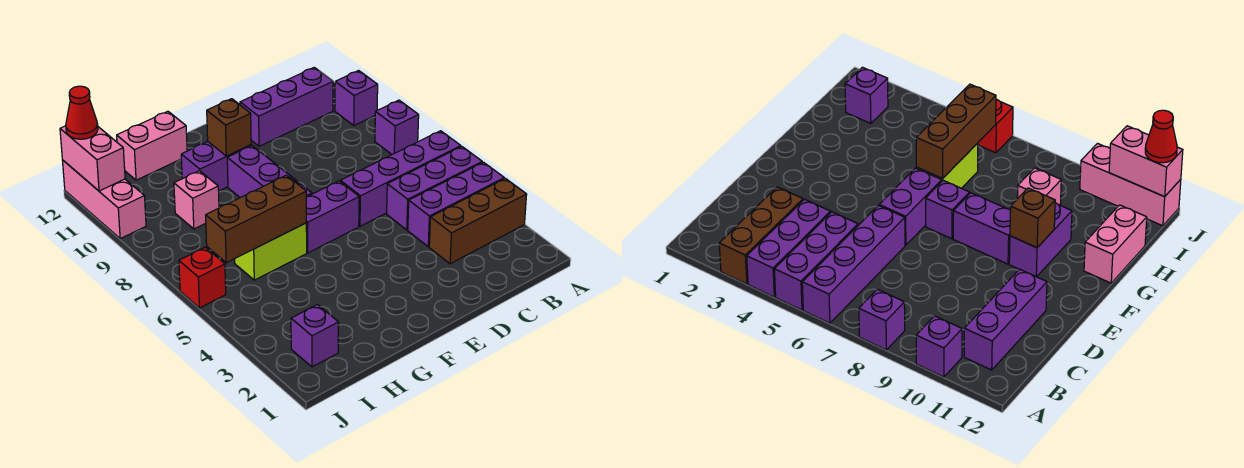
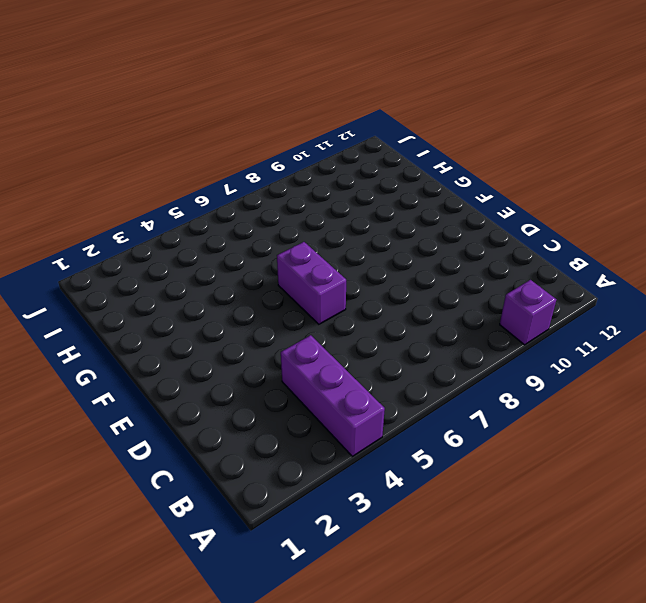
none -> brown brick A3:C3 level 1
none -> purple brick A5:C5 level 1
none -> purple brick A6:D6 level 1

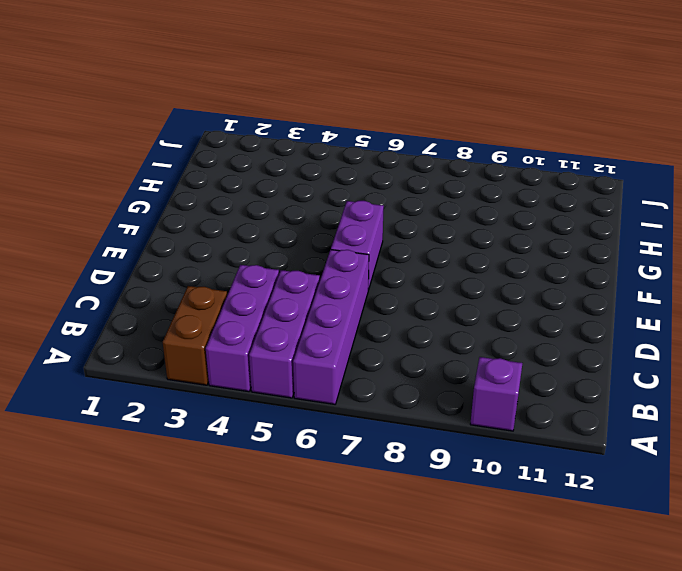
brown brick A3:B3 level 1 -> brown brick A3:C3 level 1
none -> purple brick A8 level 1
none -> purple brick B11:D11 level 1
none -> purple brick F7 level 1

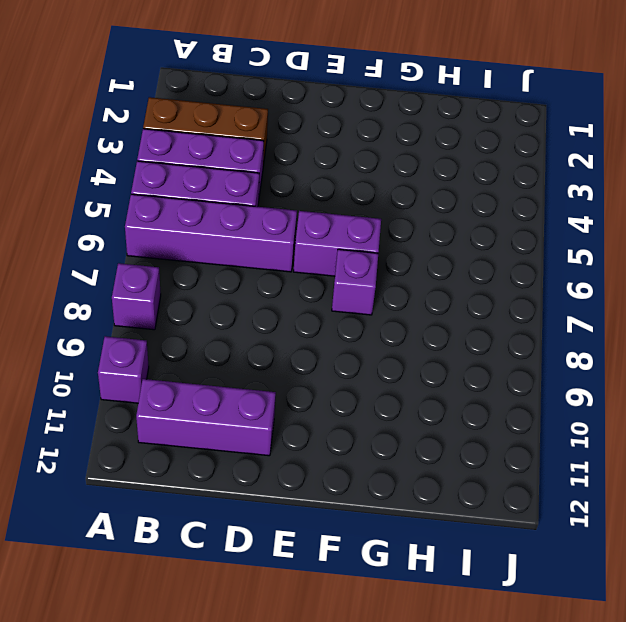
none -> purple brick F8:F9 level 1
none -> purple brick F10:G10 level 1
none -> lime brick G6:H6 level 1

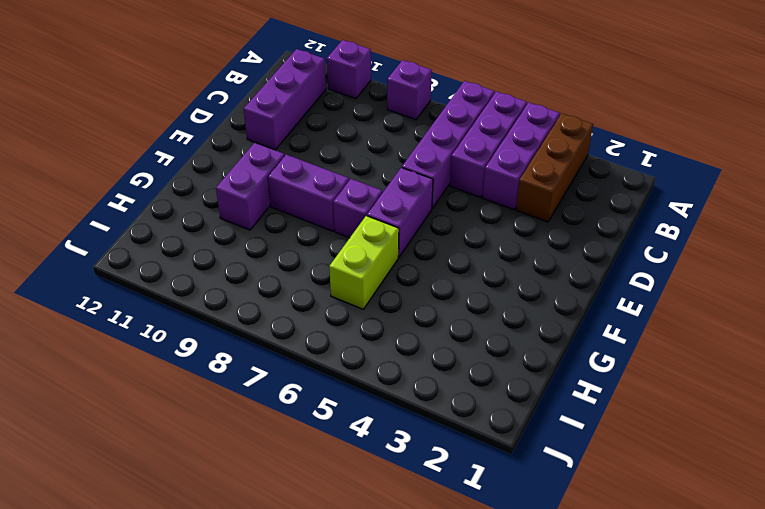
none -> pink brick G12:H12 level 1
none -> pink brick H9 level 1
none -> purple brick I2 level 1

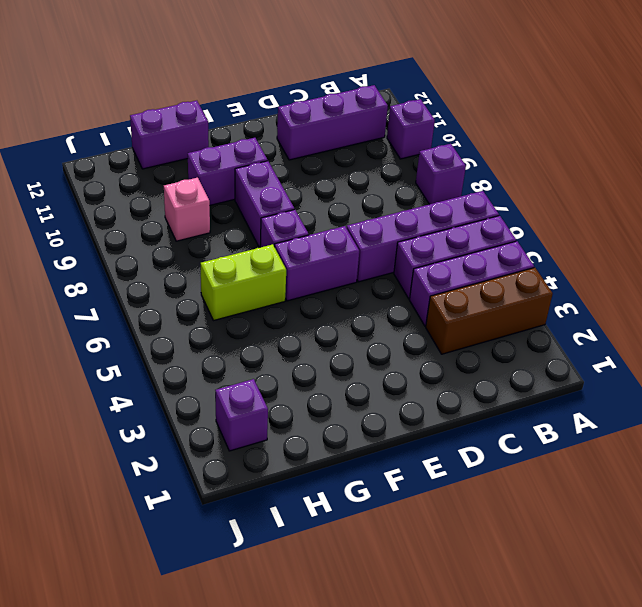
purple brick G12:H12 level 1 -> pink brick G12:H12 level 1
none -> red brick J6 level 1
none -> pink brick J10:J12 level 1
none -> brown brick F10 level 2

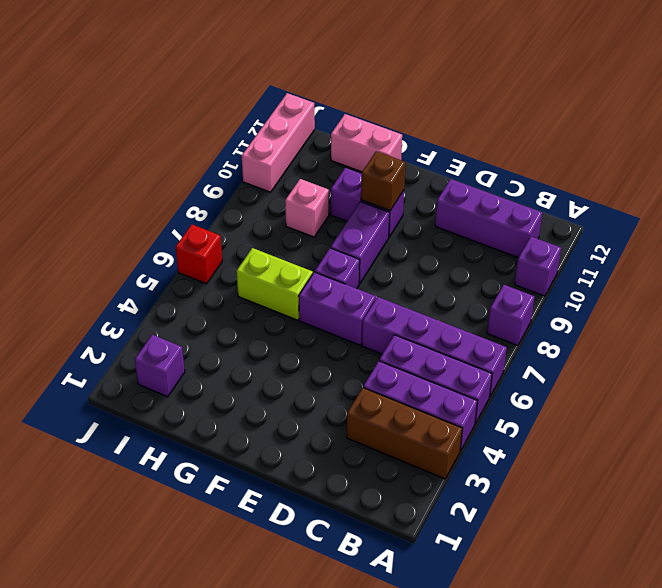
none -> brown brick G6:I6 level 2
none -> pink brick J11:J12 level 2
none -> red cone J12 level 3

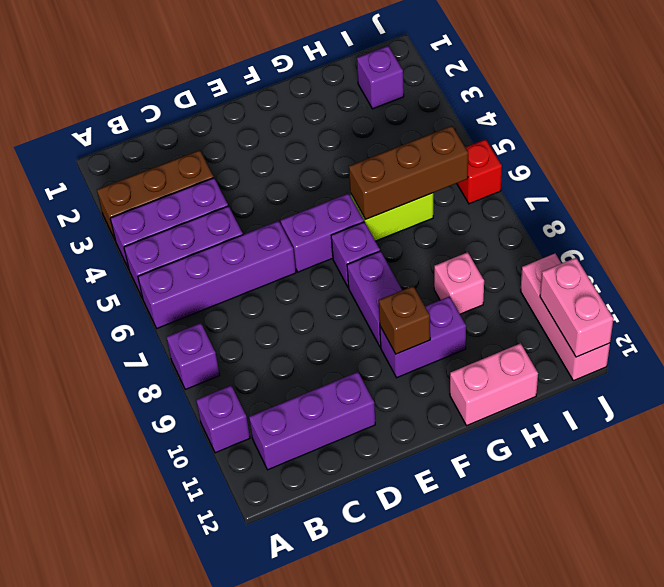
none -> red cone J12 level 3

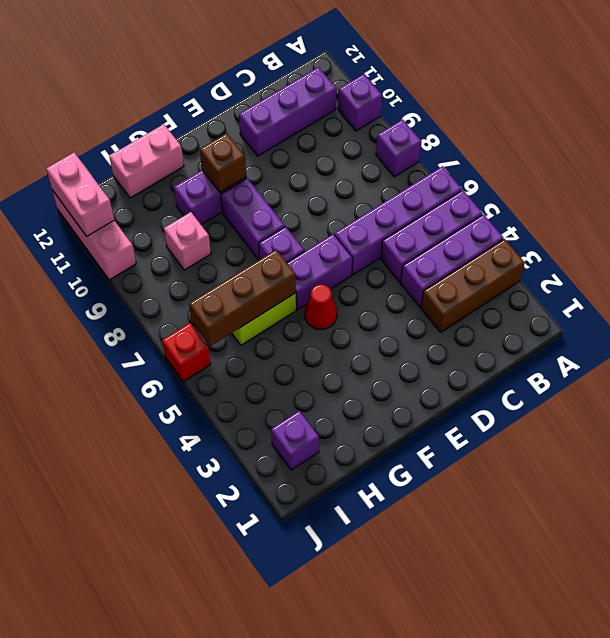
red cone F5 level 1 -> red cone J12 level 3

